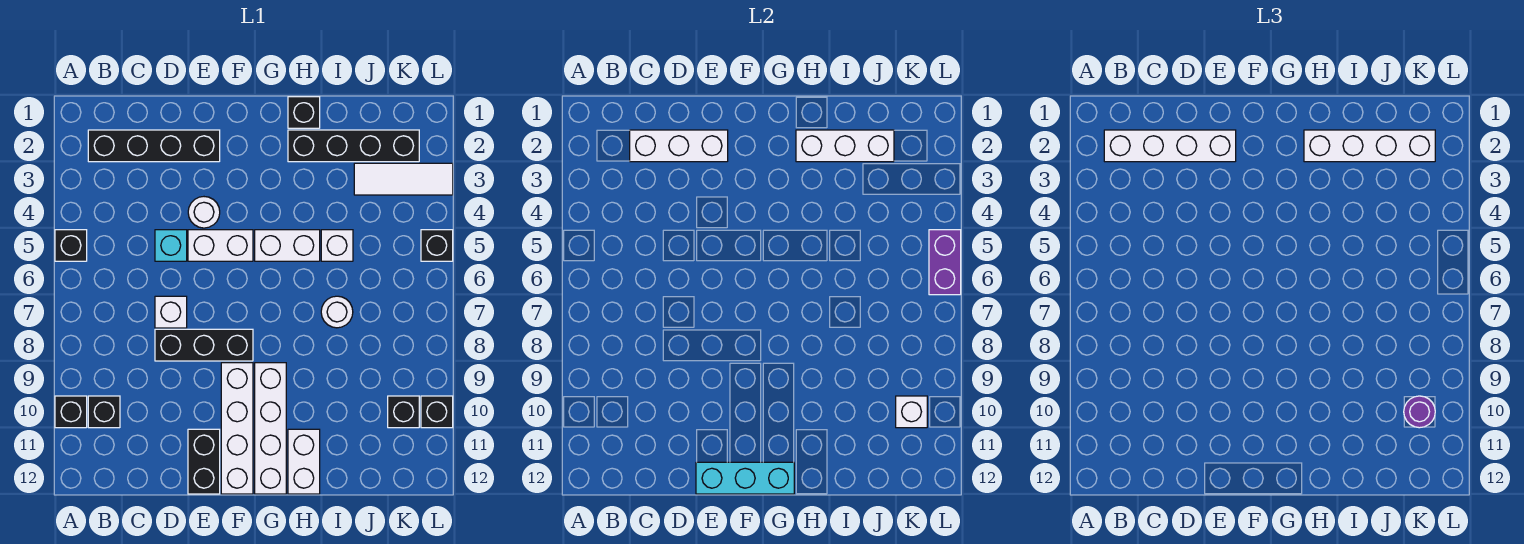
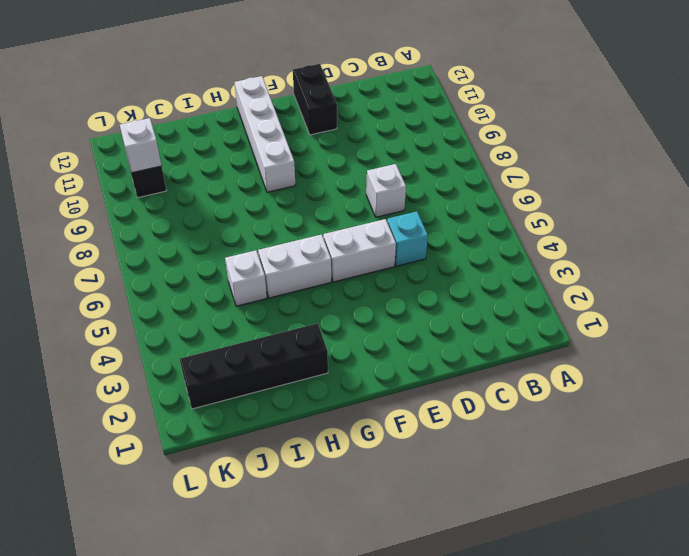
none -> black brick A5 level 1
none -> black brick A10 level 1
none -> black brick B2:E2 level 1
none -> black brick B10 level 1

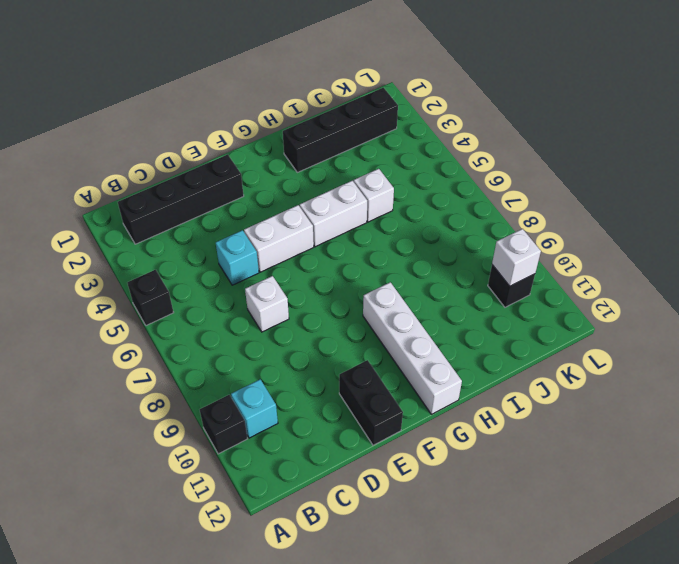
cyan brick B10 level 1 -> black brick B10 level 1
none -> black brick D8:F8 level 1
none -> white round brick E4 level 1
none -> white brick F9:F12 level 1
none -> black brick H1 level 1

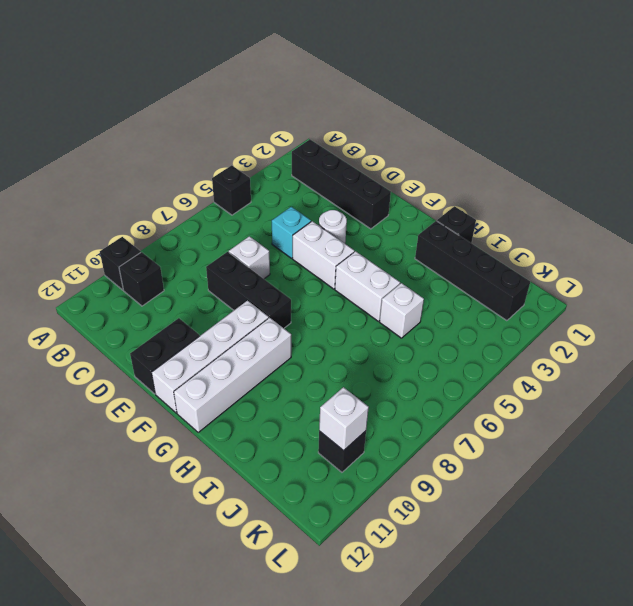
none -> white brick H11:H12 level 1
none -> white round brick I7 level 1
none -> white tile J3:L3 level 1
none -> black brick L5 level 1

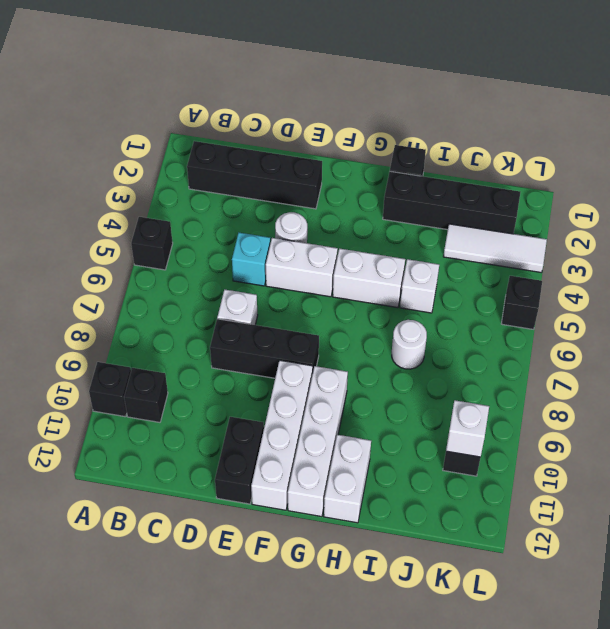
none -> black brick L10 level 1
none -> white brick C2:E2 level 2
none -> cyan brick E12:G12 level 2
none -> white brick H2:J2 level 2

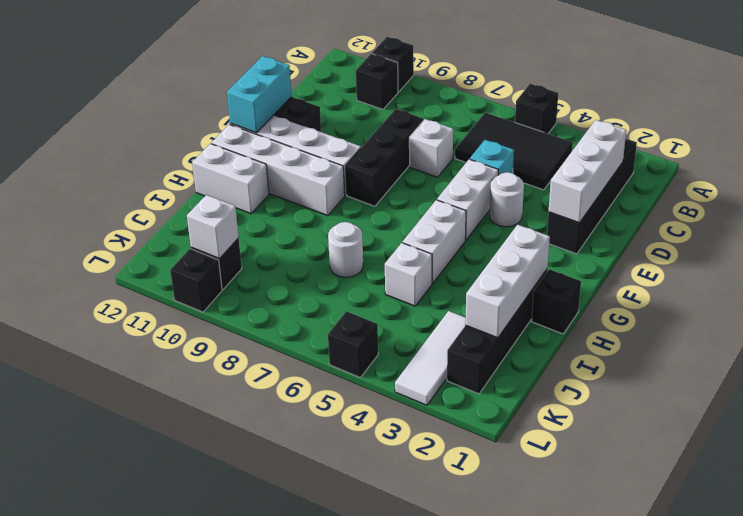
black tile B4:C6 level 1 -> none
cyan brick E12:F12 level 2 -> cyan brick E12:G12 level 2
none -> purple brick L5:L6 level 2
none -> white brick B2:E2 level 3
none -> white brick H2:K2 level 3
none -> purple round brick K10 level 3

